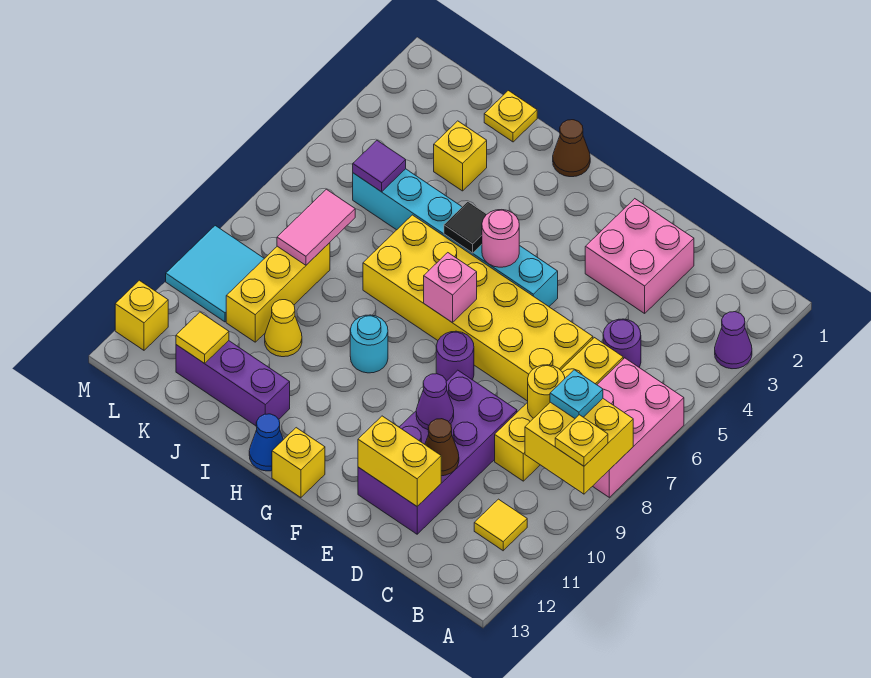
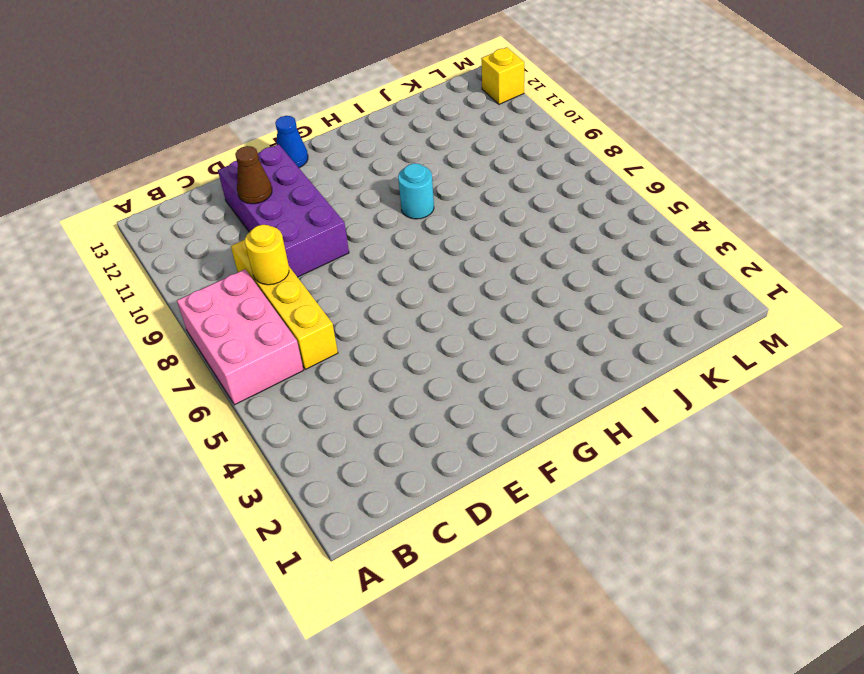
blue cone F13 level 1 -> blue cone H13 level 1
none -> purple cone A3 level 1
none -> yellow tile B11 level 1
none -> purple round brick C5 level 1
none -> pink brick D2:E3 level 1

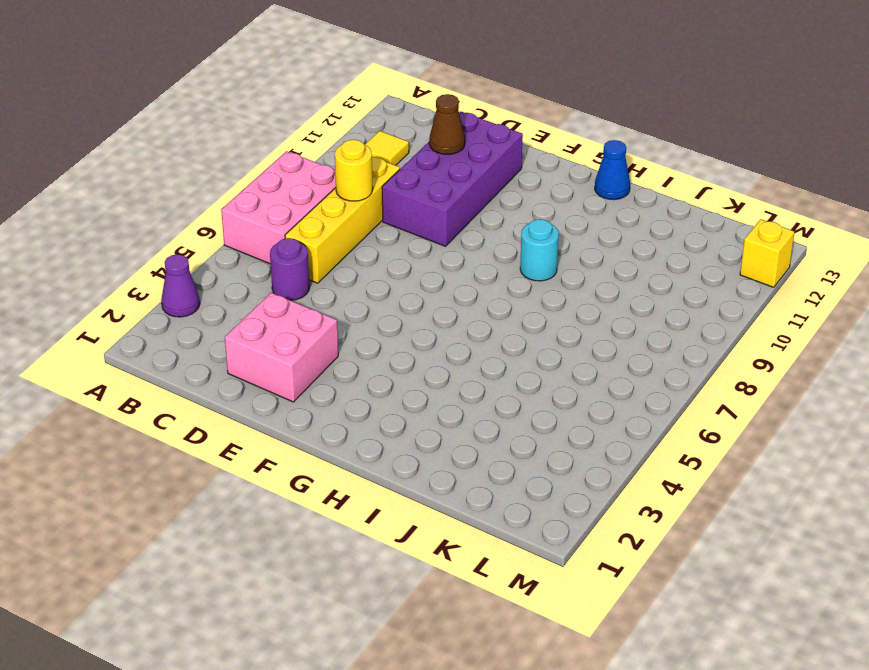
none -> yellow brick D6:I7 level 1
none -> cyan brick F5:K5 level 1
none -> purple round brick F8 level 1
none -> yellow brick G13 level 1

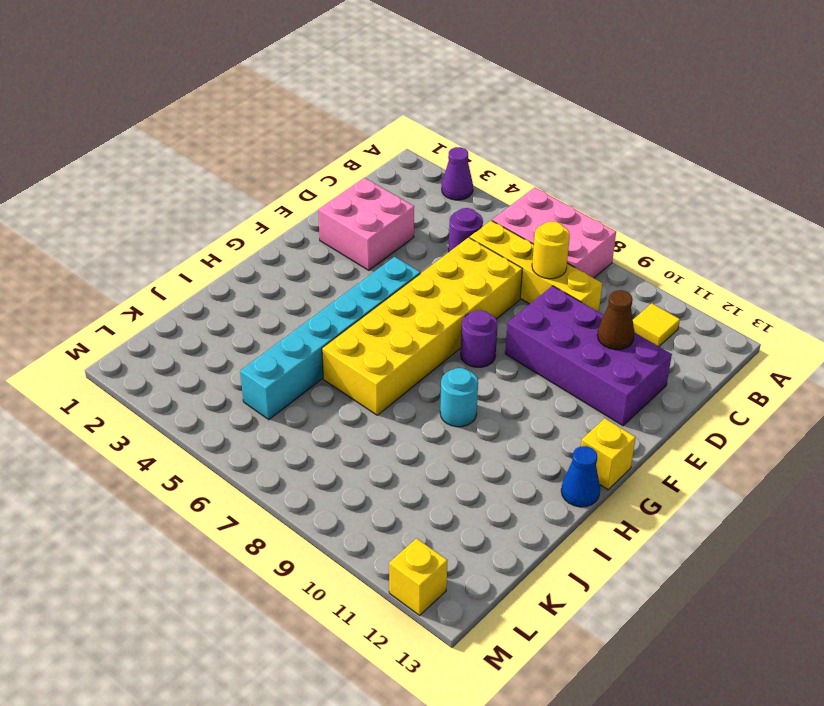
none -> brown cone H1 level 1
none -> purple brick I12:K12 level 1
none -> yellow plate J1 level 1
none -> yellow brick J3 level 1

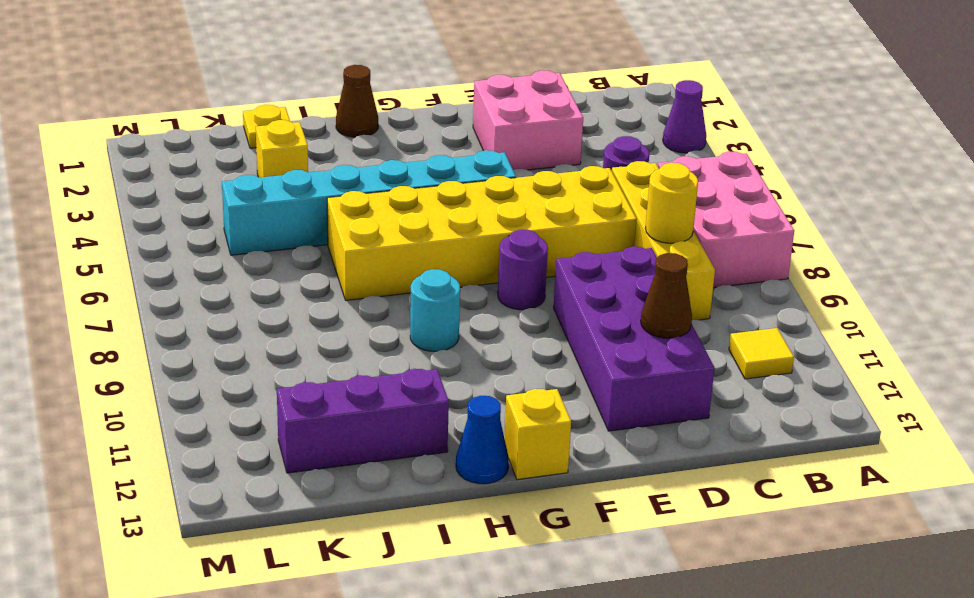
none -> yellow cone J10 level 1
none -> yellow brick K8:K10 level 1
none -> cyan tile L9:M10 level 1
none -> yellow brick M12 level 1

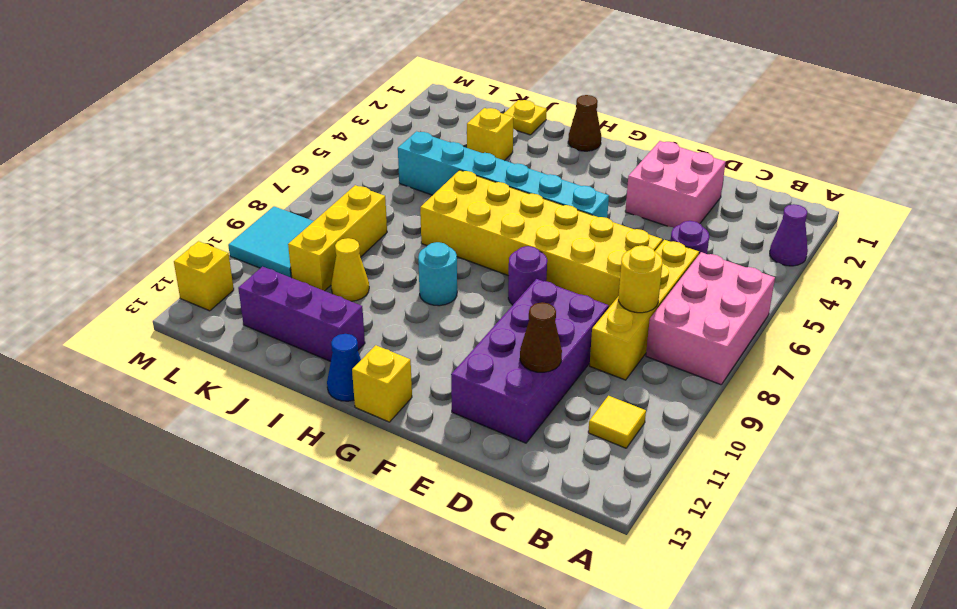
none -> yellow brick A8:B9 level 2
none -> yellow brick D12:E12 level 2
none -> purple cone E10 level 2
none -> pink round brick G5 level 2

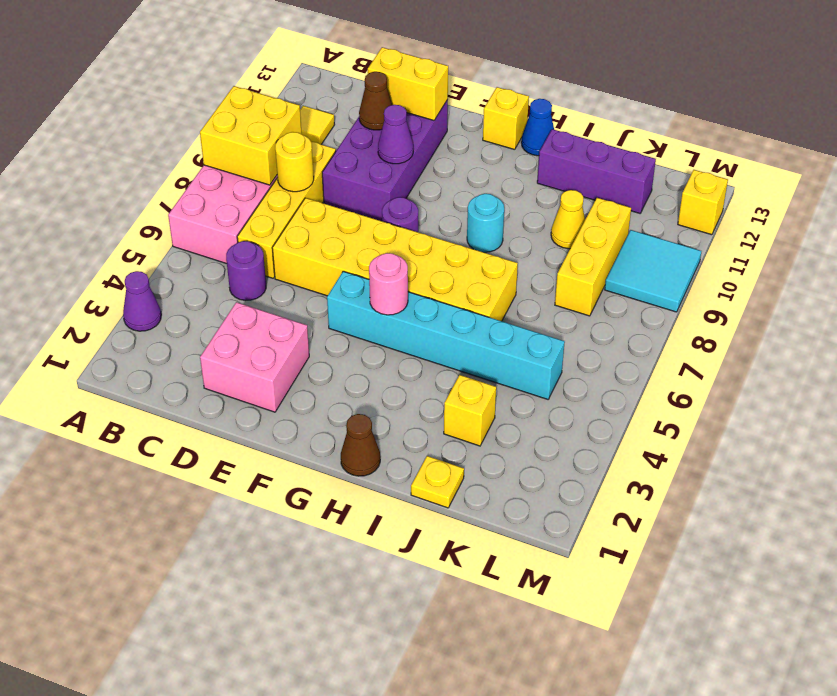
none -> pink brick G7 level 2
none -> black tile H5 level 2
none -> purple tile K5 level 2
none -> pink tile K7:K8 level 2

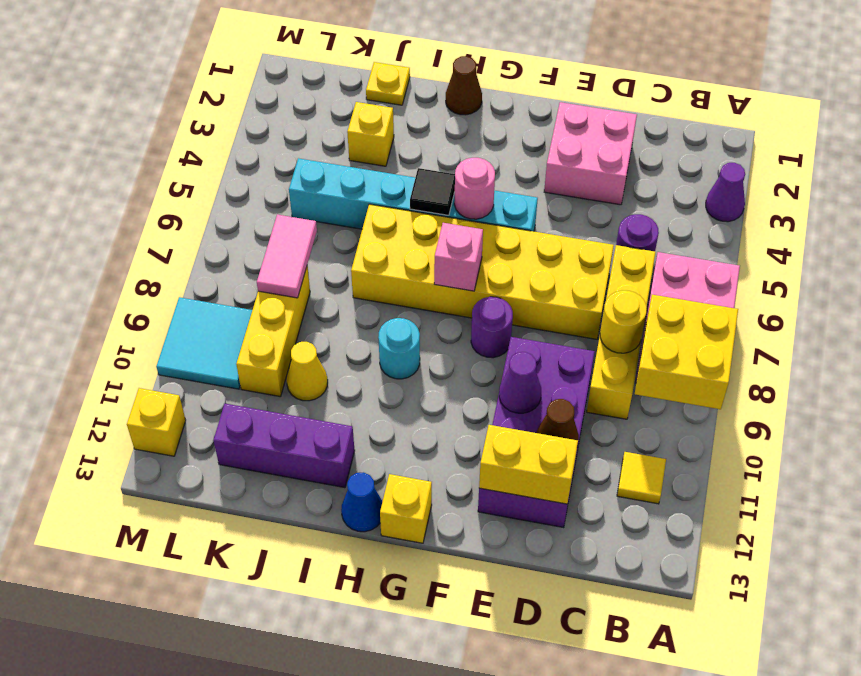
none -> purple tile K5 level 2
none -> yellow tile K12 level 2
none -> yellow plate A9 level 3
none -> cyan plate B8 level 3

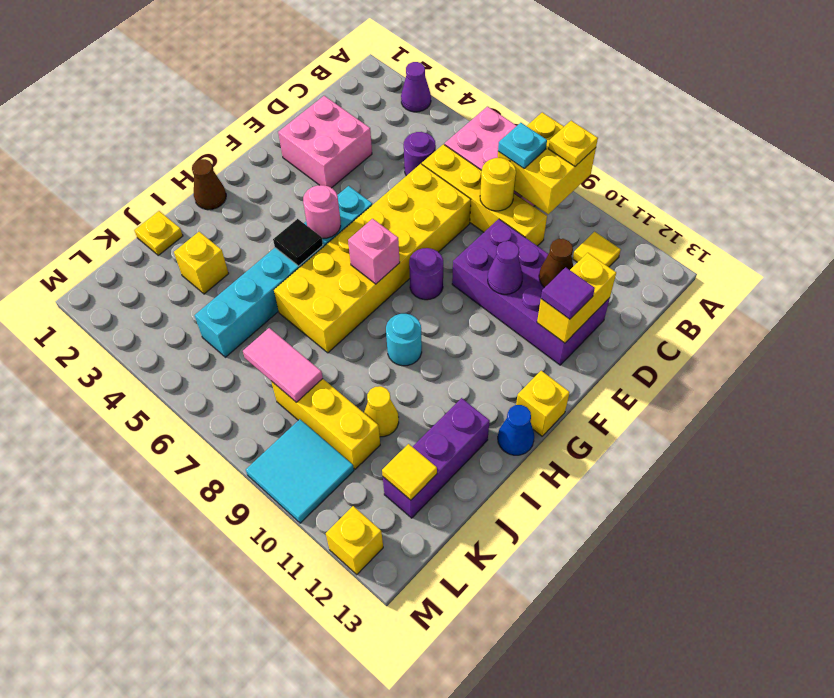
purple tile E12 level 3 -> purple tile K5 level 2

